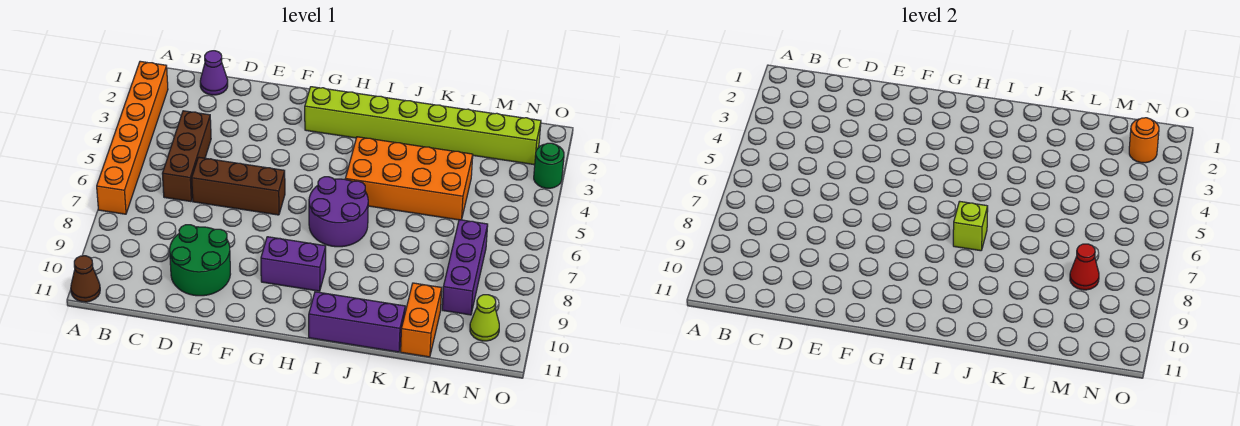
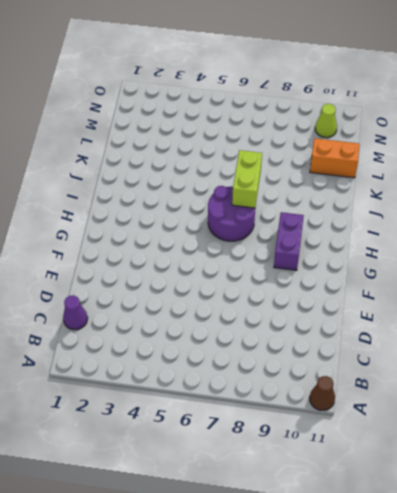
lime brick I7:J7 level 2 -> lime brick I7 level 2
none -> orange brick A2:A7 level 1
none -> brown brick C4:C6 level 1
none -> brown brick D6:F6 level 1

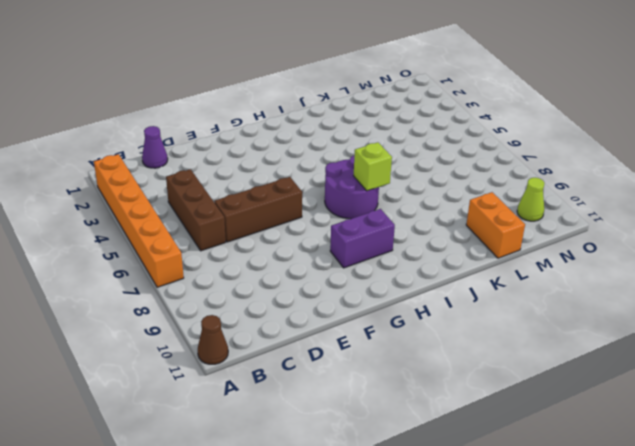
none -> green round brick D9:E10 level 1
none -> lime brick G2:N2 level 1
none -> orange brick I4:L5 level 1

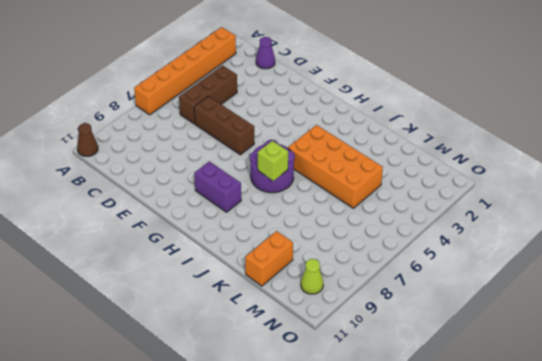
none -> green round brick D9:E10 level 1
none -> lime brick G2:N2 level 1
none -> purple brick I11:K11 level 1

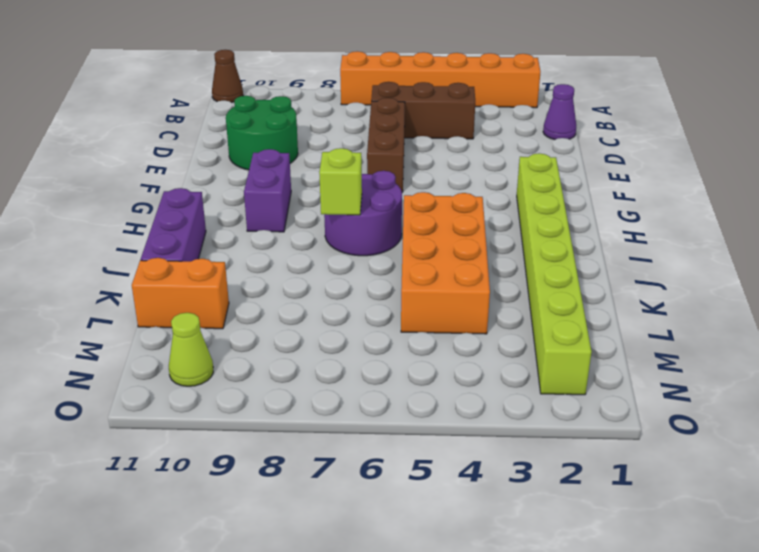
none -> purple brick M7:M9 level 1
none -> green round brick O3 level 1
none -> red cone M8 level 2

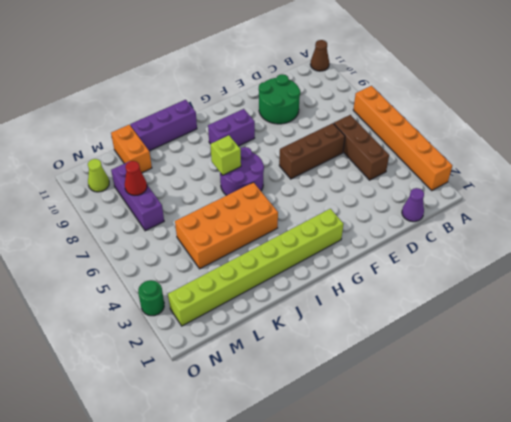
none -> orange round brick N2 level 2

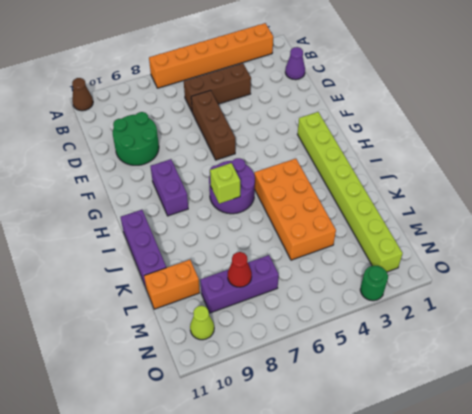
none -> orange round brick N2 level 2

